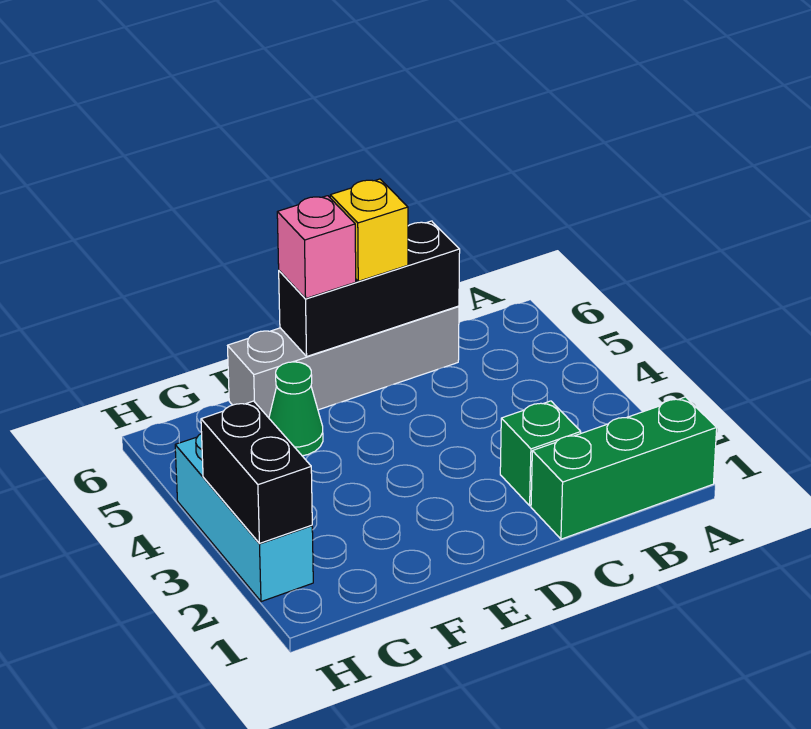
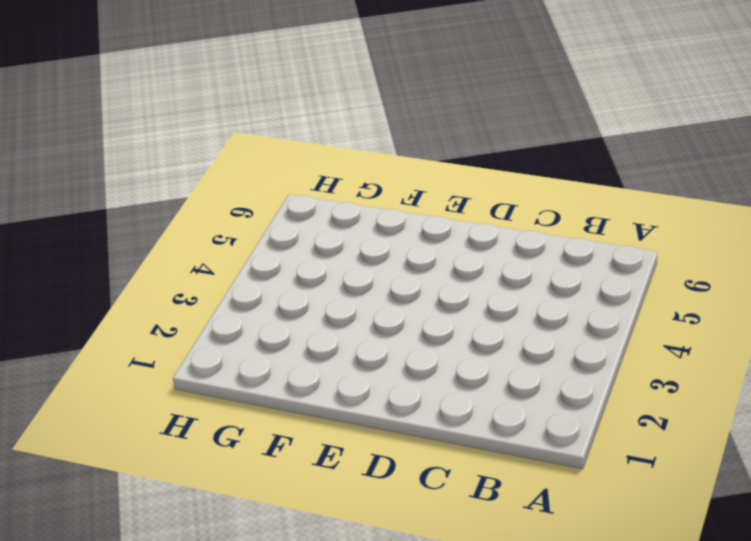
none -> green brick A1:C1 level 1
none -> green brick C2 level 1

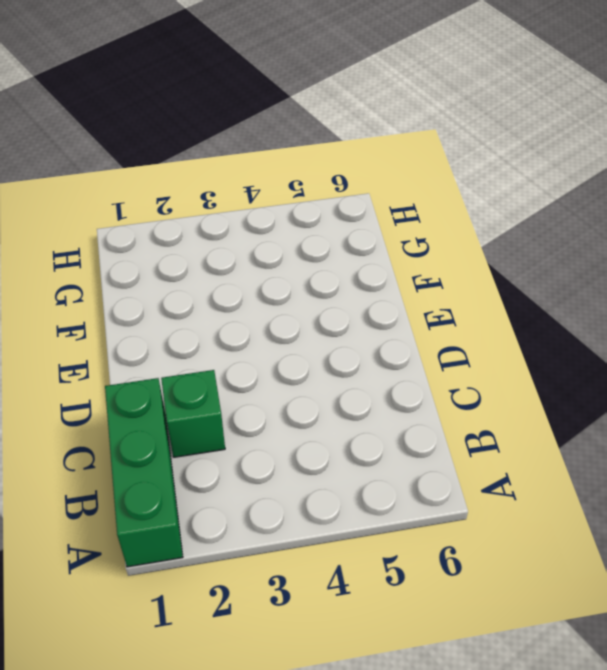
none -> grey brick C6:F6 level 1
none -> green cone F5 level 1

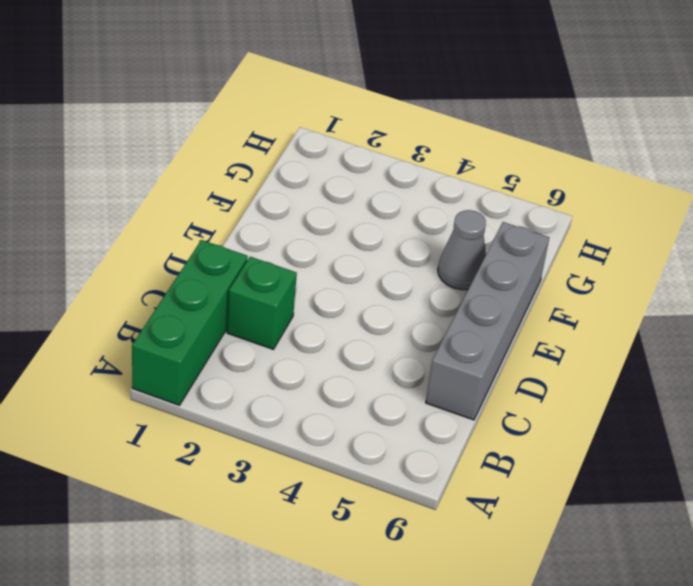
grey cone F5 level 1 -> green cone F5 level 1
none -> cyan brick H2:H4 level 1
none -> black brick C6:E6 level 2

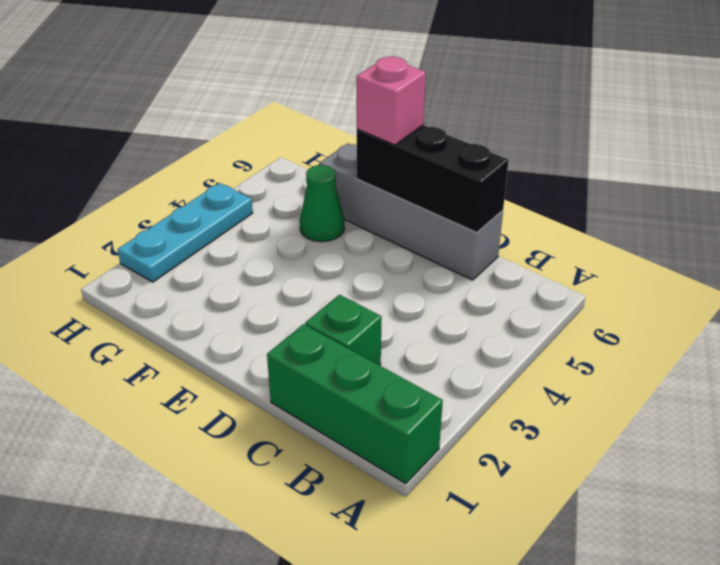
cyan plate H2:H4 level 1 -> cyan brick H2:H4 level 1
none -> black brick H2:H3 level 2
none -> yellow brick D6 level 3

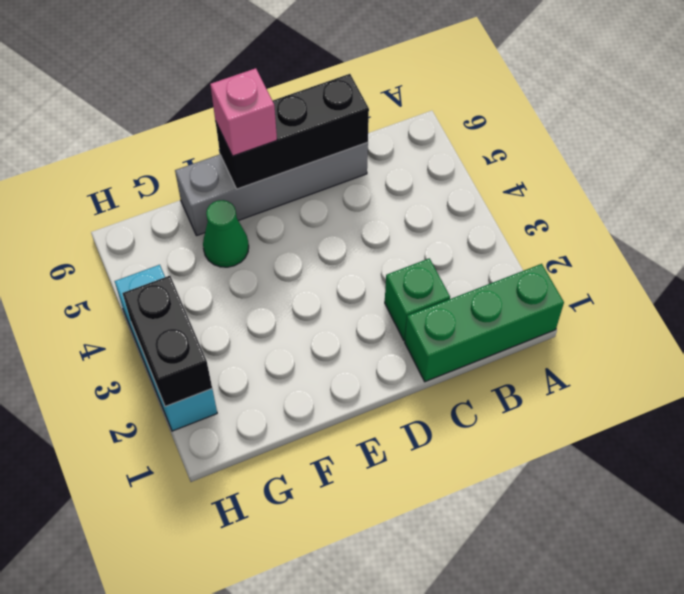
none -> yellow brick D6 level 3

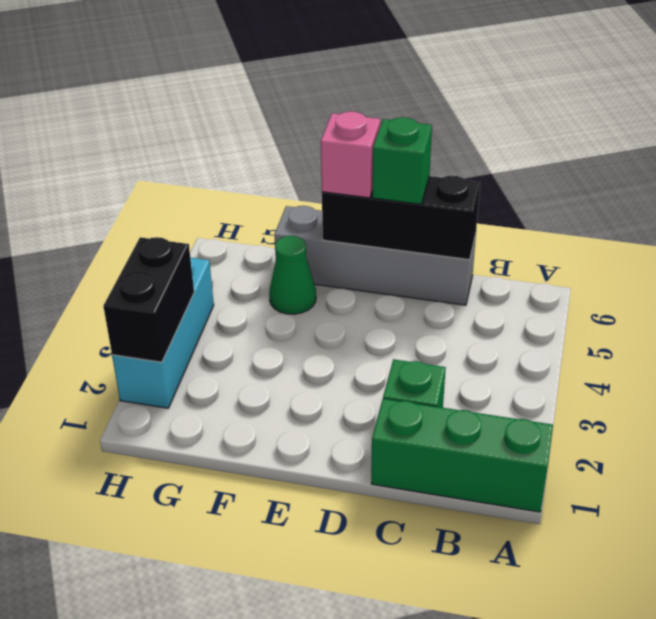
green brick D6 level 3 -> yellow brick D6 level 3

